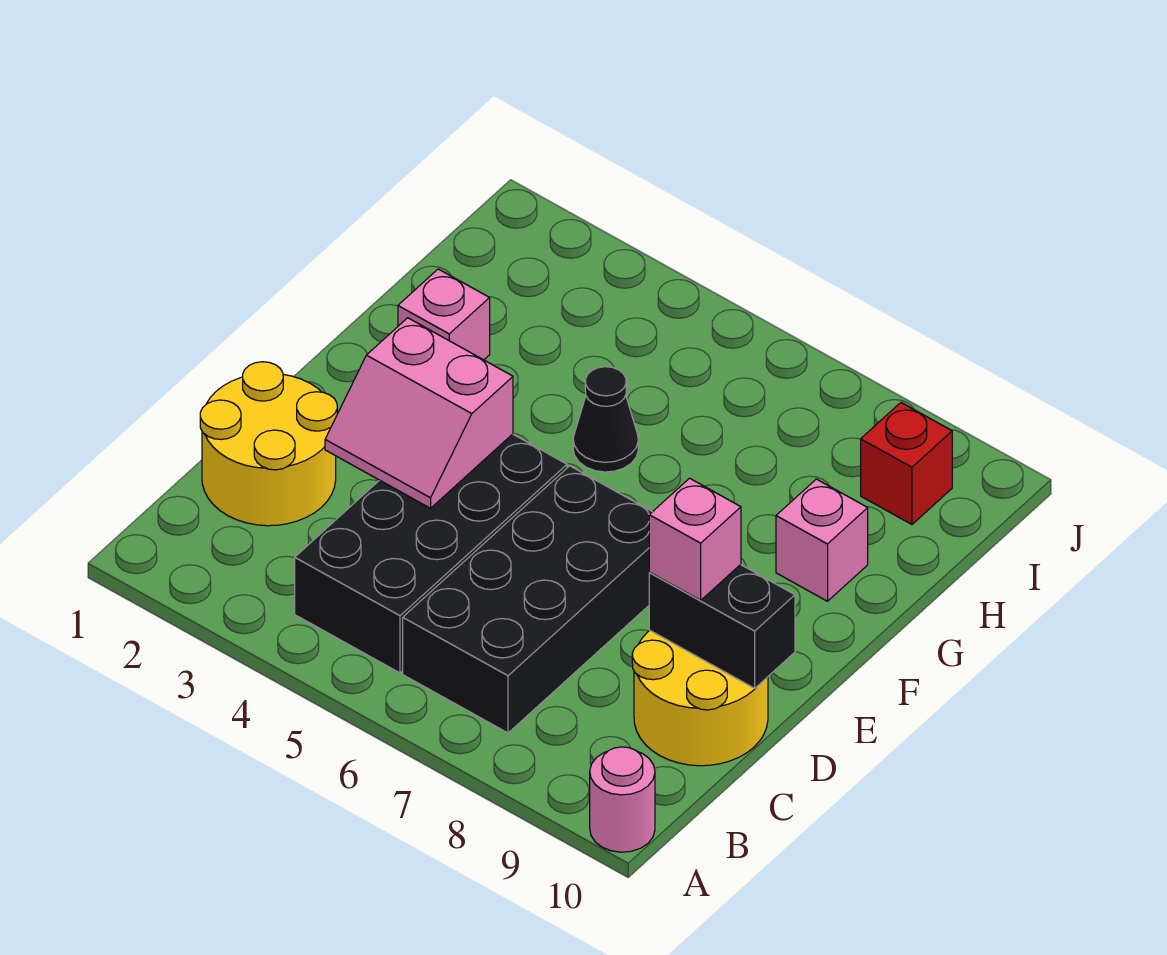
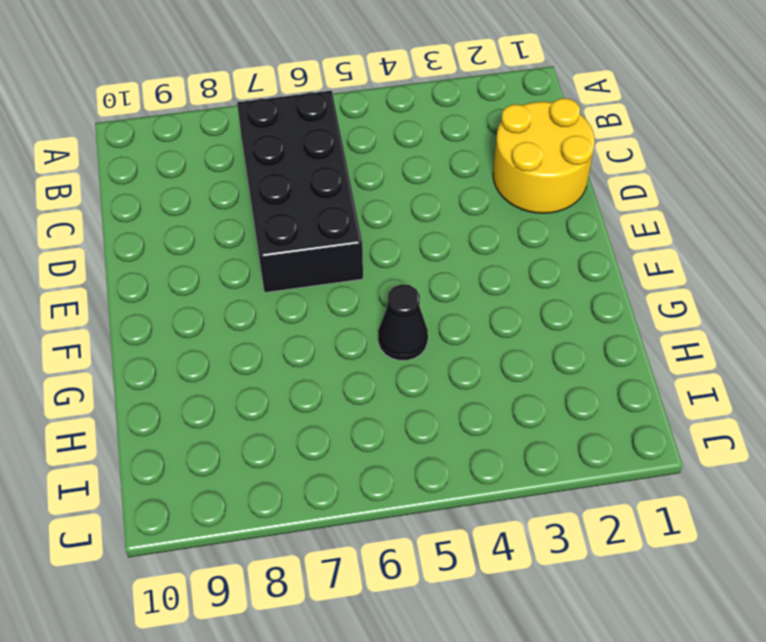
none -> pink round brick A10 level 1
none -> black brick B4:E5 level 1
none -> yellow round brick C9:D10 level 1

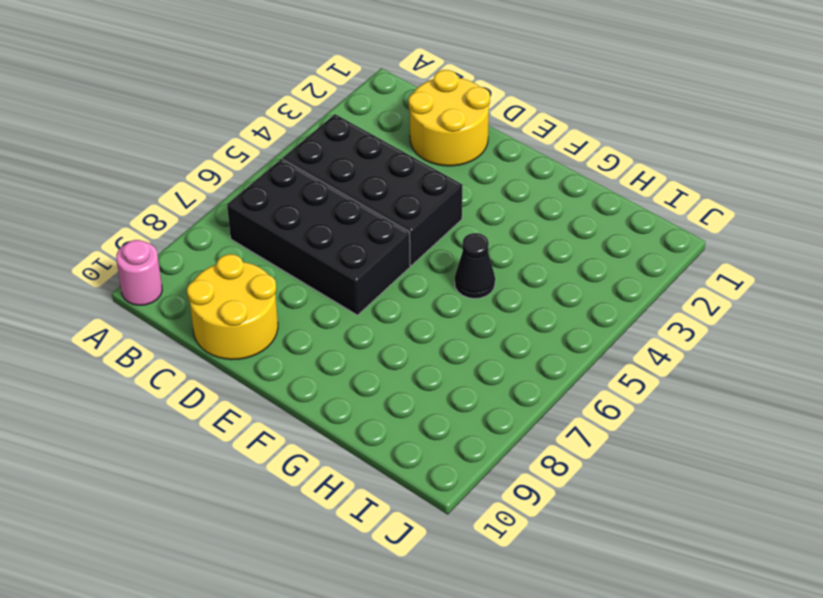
none -> pink brick G2 level 1
none -> pink brick G9 level 1
none -> red brick I9 level 1

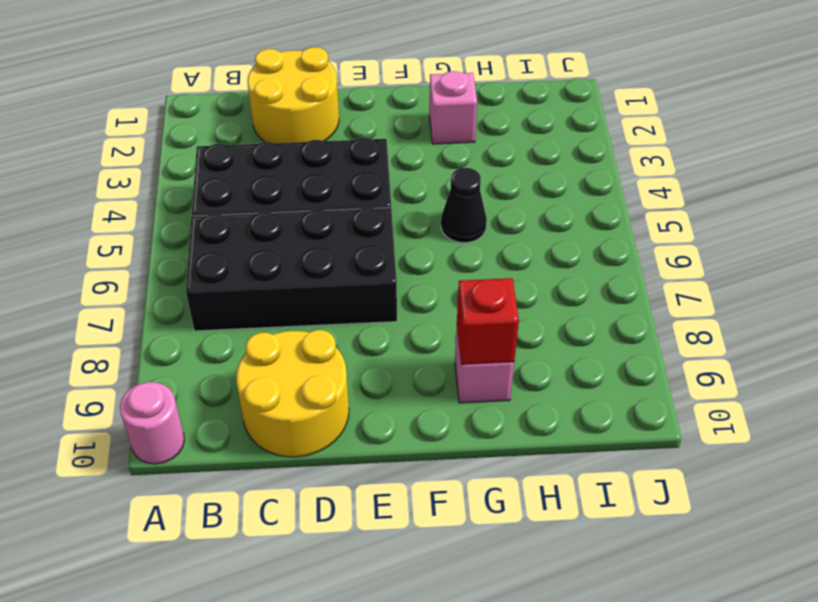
red brick G9 level 2 -> red brick I9 level 1
none -> pink slope D3:E4 level 2 top E
none -> black brick D9:D10 level 2
none -> pink brick D9 level 3

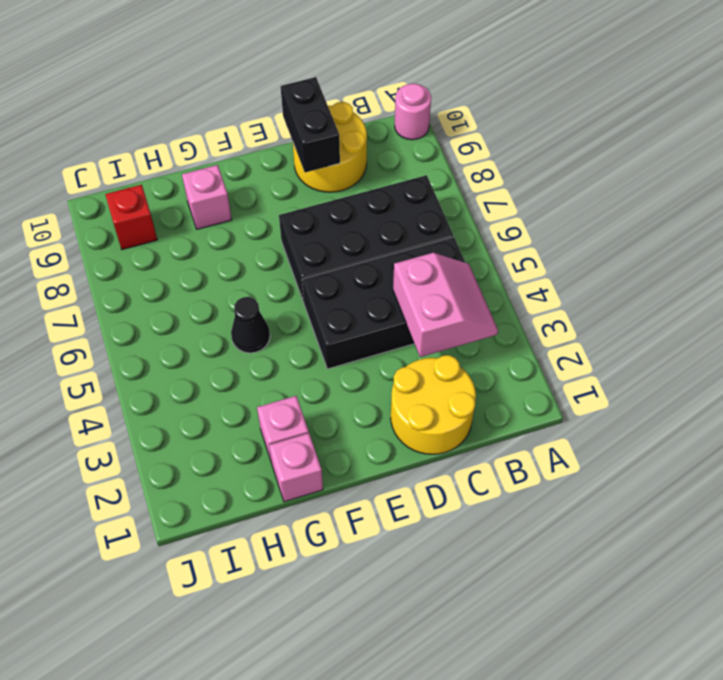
pink slope B3:C4 level 2 top C -> pink slope D3:E4 level 2 top E
pink brick G1 level 1 -> pink brick D9 level 3

